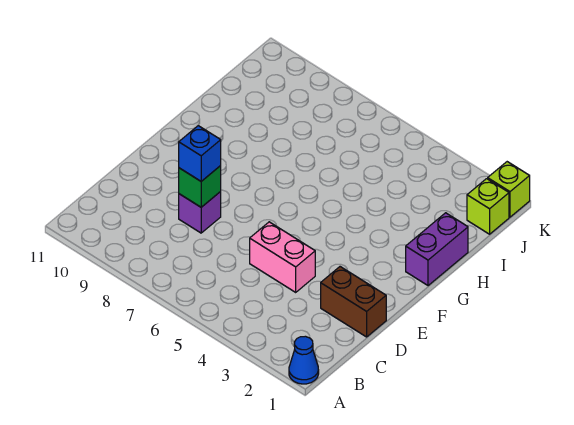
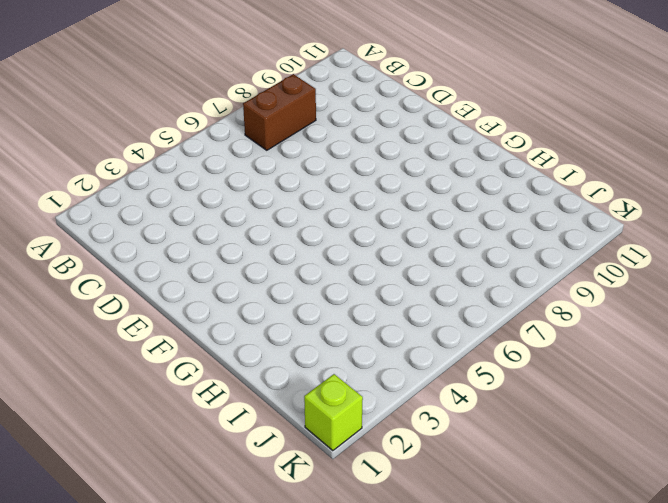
brown brick B7:B8 level 1 -> brown brick D1:D2 level 1
none -> blue cone A1 level 1
none -> pink brick D4:D5 level 1

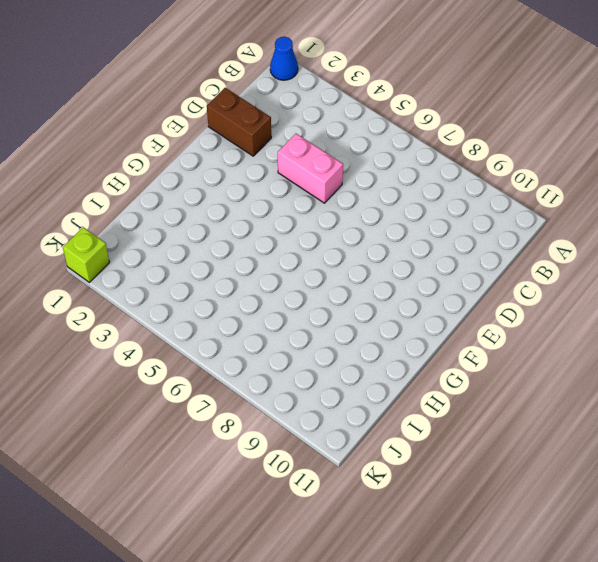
none -> purple brick D8 level 1
none -> purple brick G1:H1 level 1

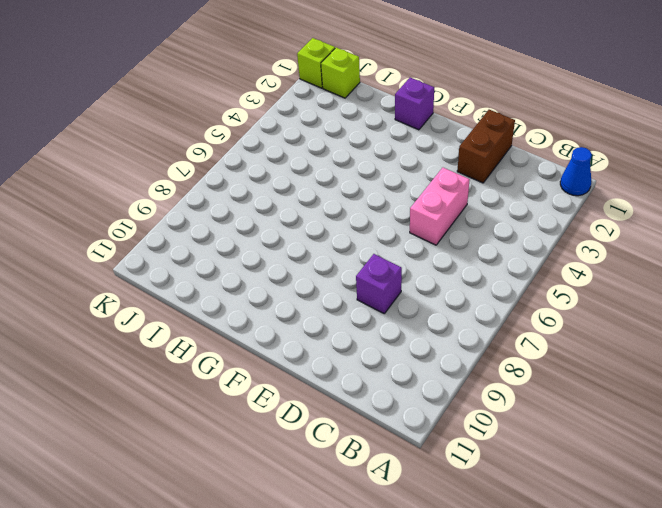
purple brick G1 level 1 -> purple brick G1:H1 level 1
none -> green brick D8 level 2
none -> blue brick D8 level 3

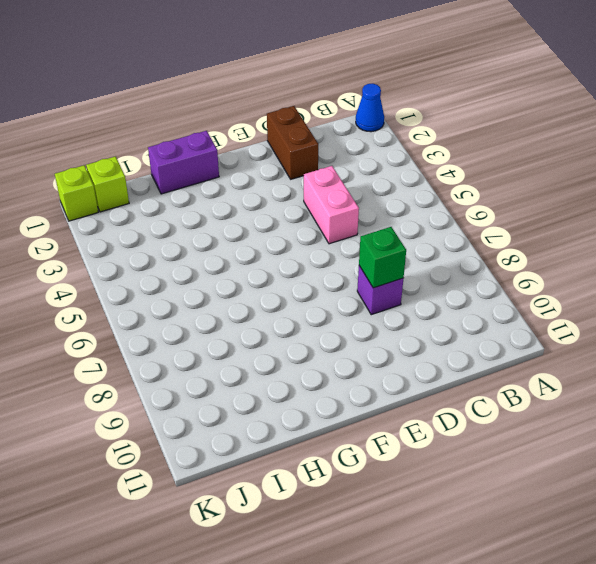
none -> blue brick D8 level 3

